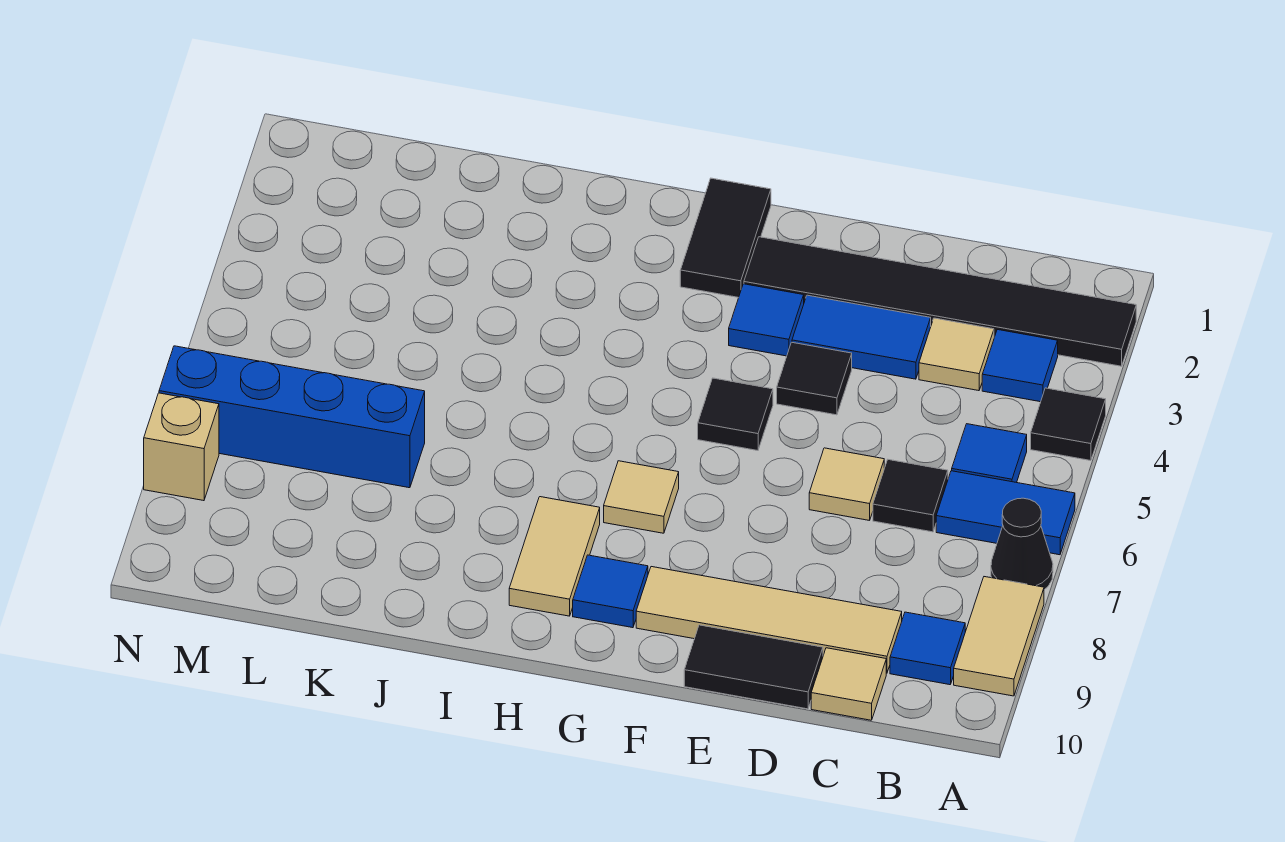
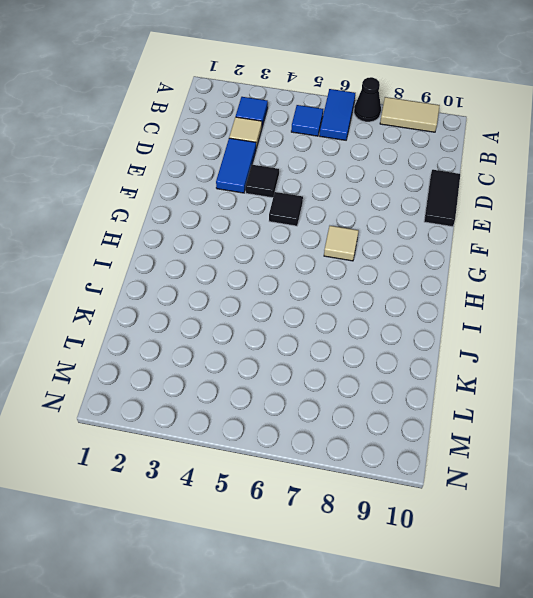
none -> black tile A2:F2 level 1
none -> black tile A4 level 1
none -> blue tile B9 level 1

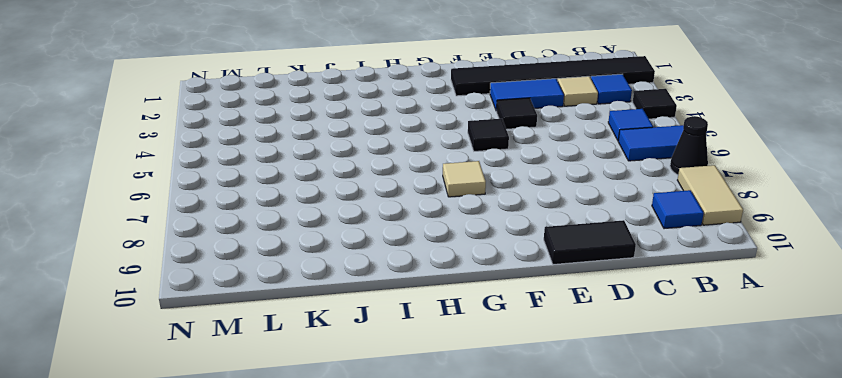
none -> black tile C6 level 1
none -> tan tile C9:F9 level 1
none -> tan tile C10 level 1

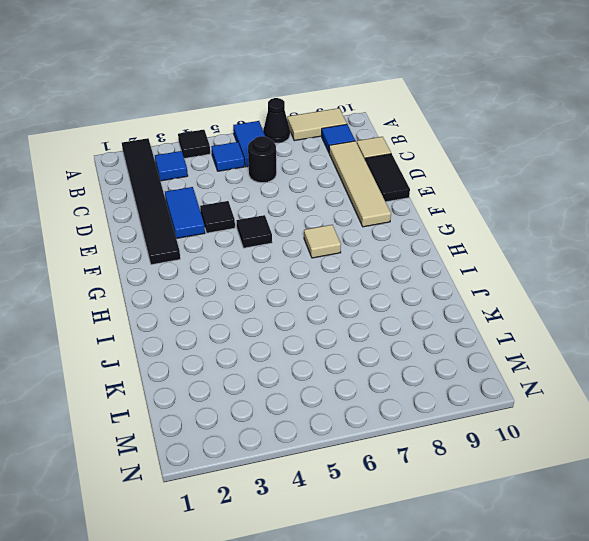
black round brick C6 level 1 -> black tile C6 level 1
none -> tan tile C3 level 1
none -> tan tile D6 level 1
none -> blue tile F3 level 1

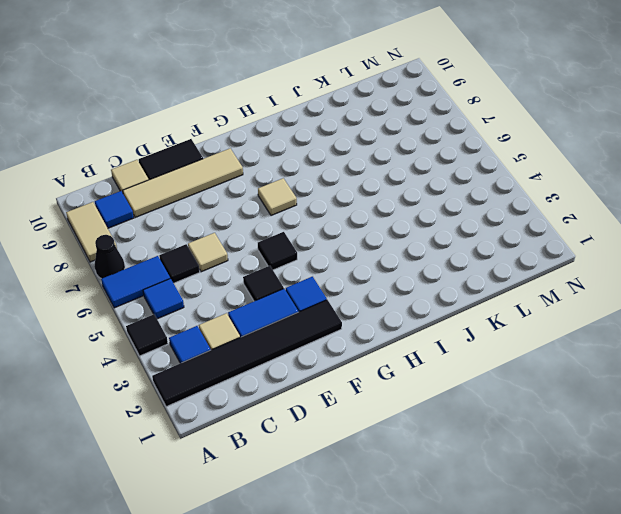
none -> black tile G1:G2 level 1
none -> blue tile G9 level 1
none -> tan tile H8:H9 level 1

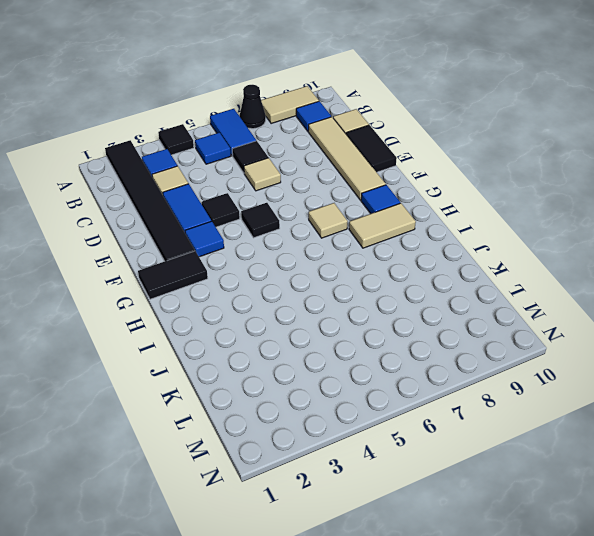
none -> blue brick K7:N7 level 1
none -> tan brick N8 level 1

